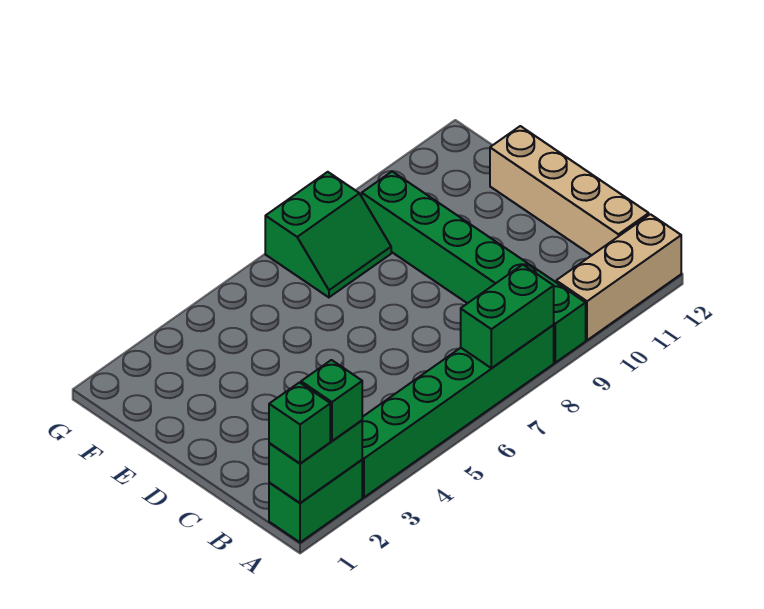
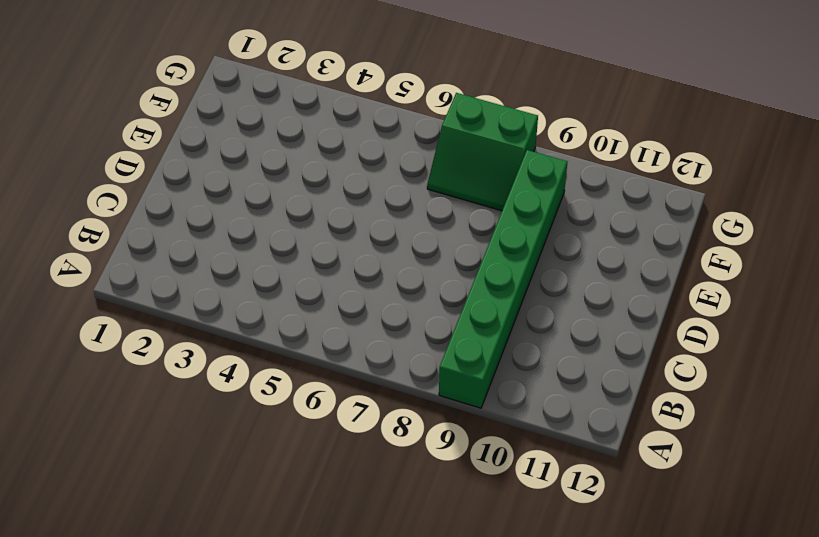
none -> green brick A1:A2 level 1
none -> green brick A3:A8 level 1

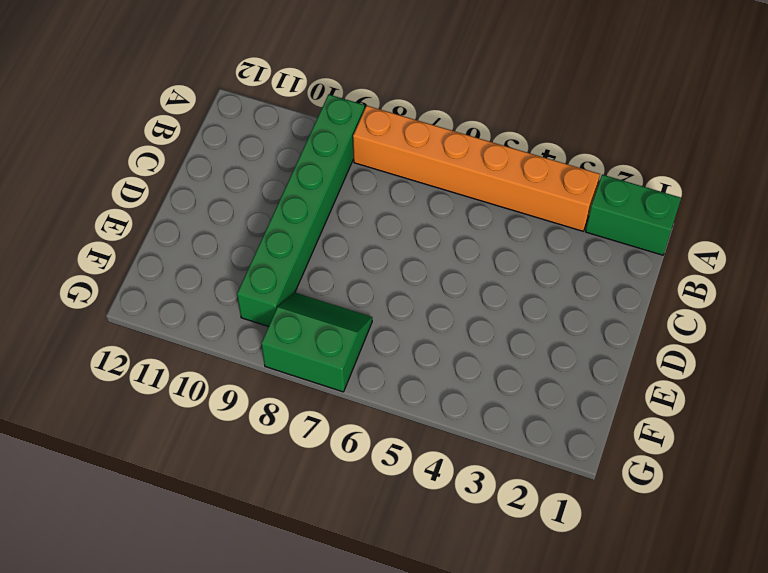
orange brick A3:A8 level 1 -> green brick A3:A8 level 1
none -> tan brick A10:A12 level 1
none -> tan brick B12:E12 level 1

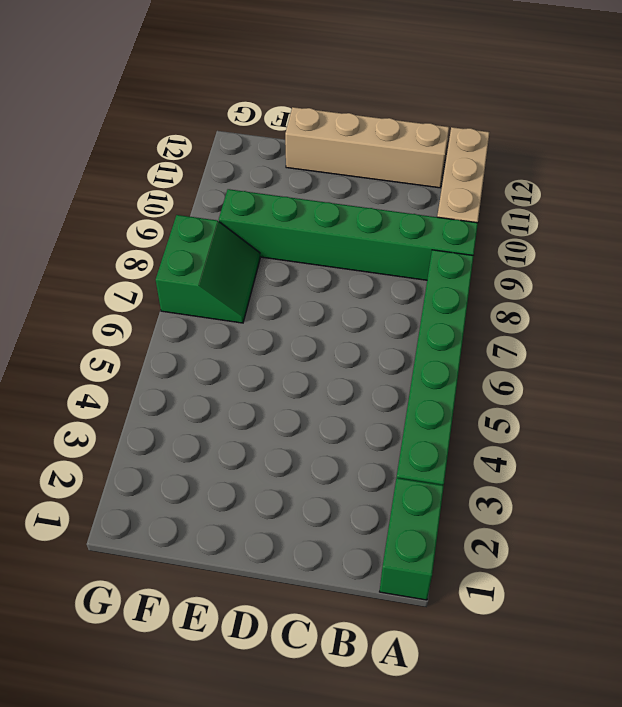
none -> green brick A1:A2 level 2
none -> green brick A7:A8 level 2

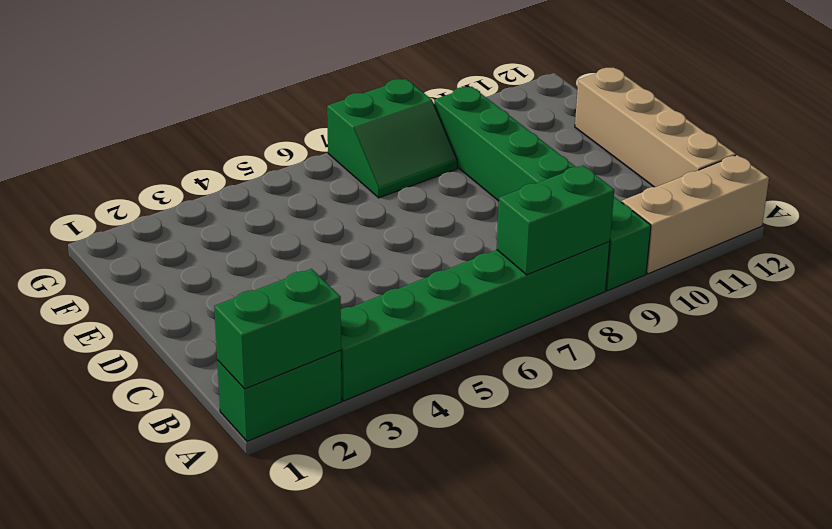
none -> green brick A1 level 3
none -> green brick A2 level 3

